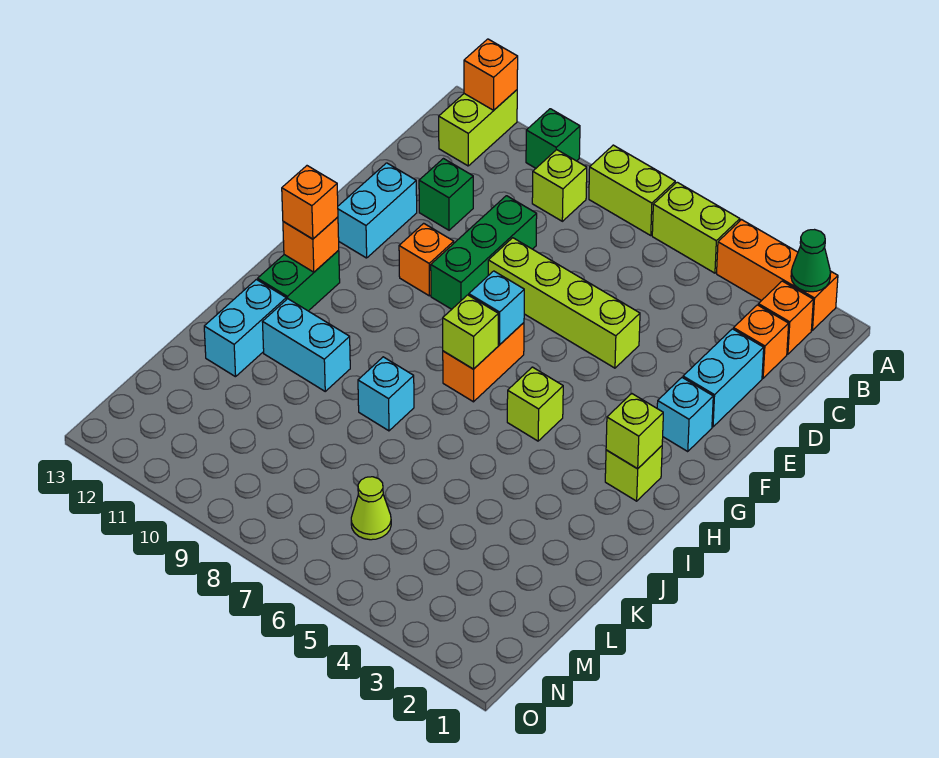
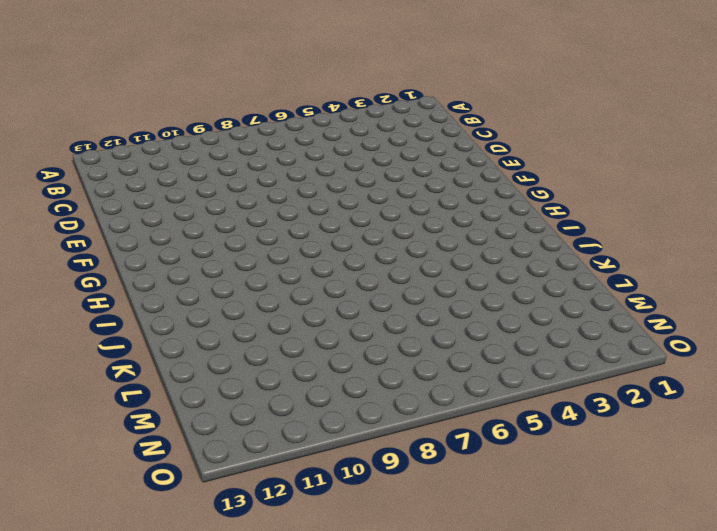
none -> orange brick A2:A4 level 1
none -> lime brick A5:A6 level 1
none -> lime brick A7:A8 level 1
none -> green brick A10 level 1

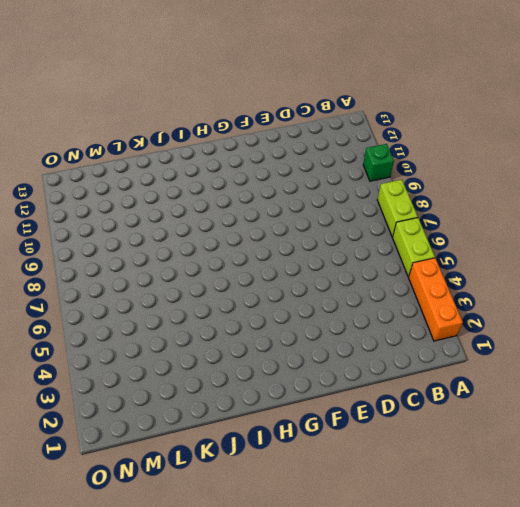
none -> lime brick A12:B12 level 1
none -> orange brick B2 level 1
none -> lime brick B9 level 1
none -> orange brick C2 level 1

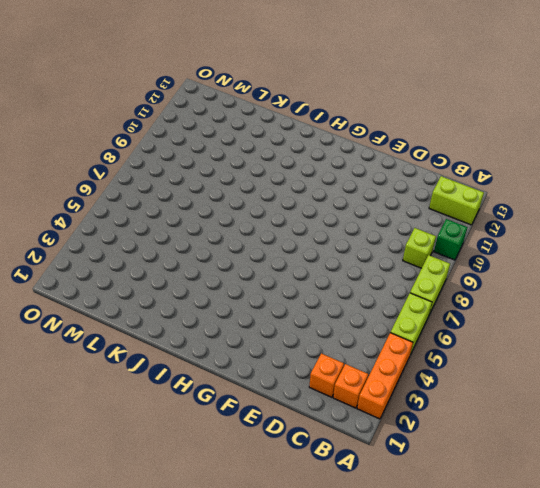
none -> cyan brick D2:E2 level 1
none -> green brick D9:F9 level 1
none -> green brick D11 level 1
none -> lime brick E5:E8 level 1

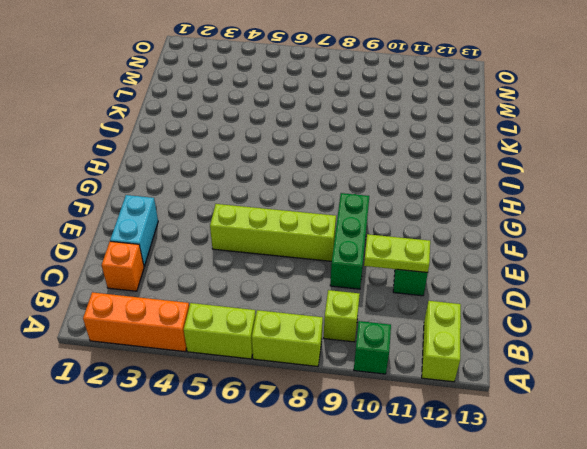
lime plate D10:D11 level 2 -> none
none -> orange brick B2 level 1
none -> cyan brick E12:F12 level 1
none -> cyan brick F2 level 1
none -> orange brick F10 level 1

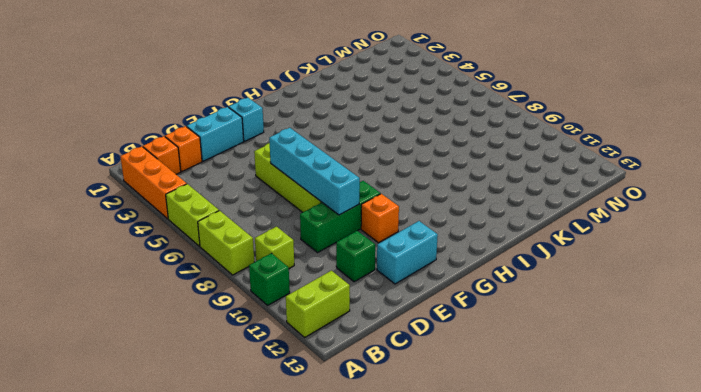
cyan brick E6:E9 level 2 -> none
none -> orange brick G7:H7 level 1
none -> lime brick H2 level 1
none -> lime brick H5 level 1
none -> green brick H12:I12 level 1

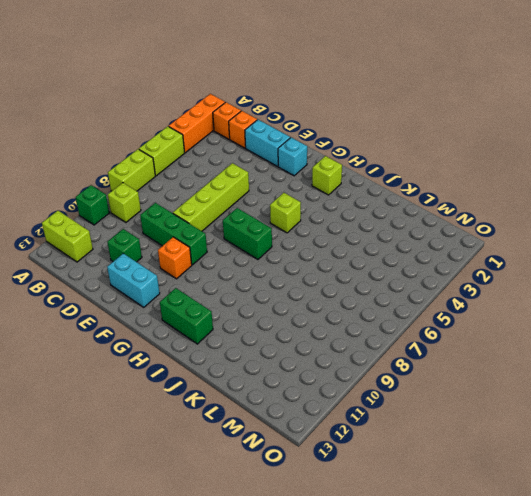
green brick G7:H7 level 1 -> orange brick G7:H7 level 1
none -> cyan brick J8 level 1
none -> cyan brick J10:J11 level 1
none -> cyan brick J12:K12 level 1
none -> lime cone M6 level 1

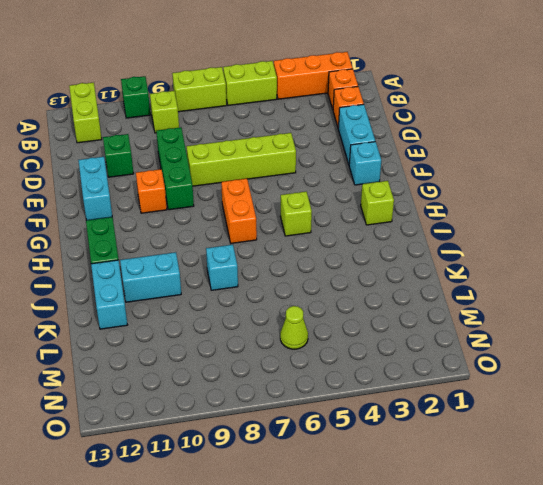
none -> green cone A2 level 2
none -> orange brick A12 level 2
none -> cyan brick G7 level 2
none -> lime brick H2 level 2

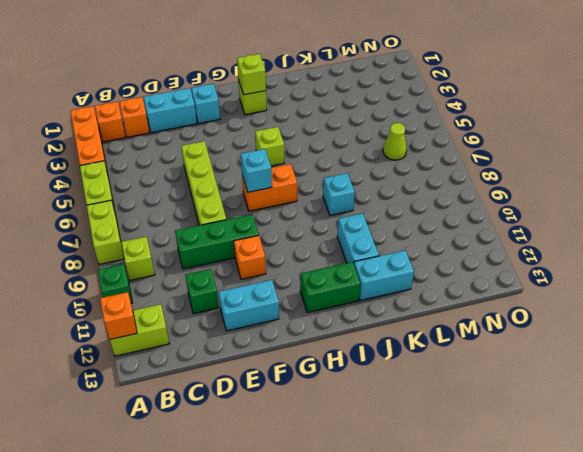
none -> green cone A2 level 2
none -> lime brick H7 level 2
none -> orange brick H12 level 2
none -> orange brick H12 level 3

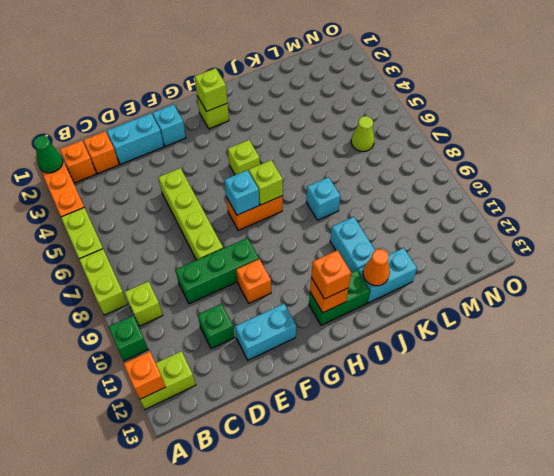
orange cone J12 level 2 -> none

